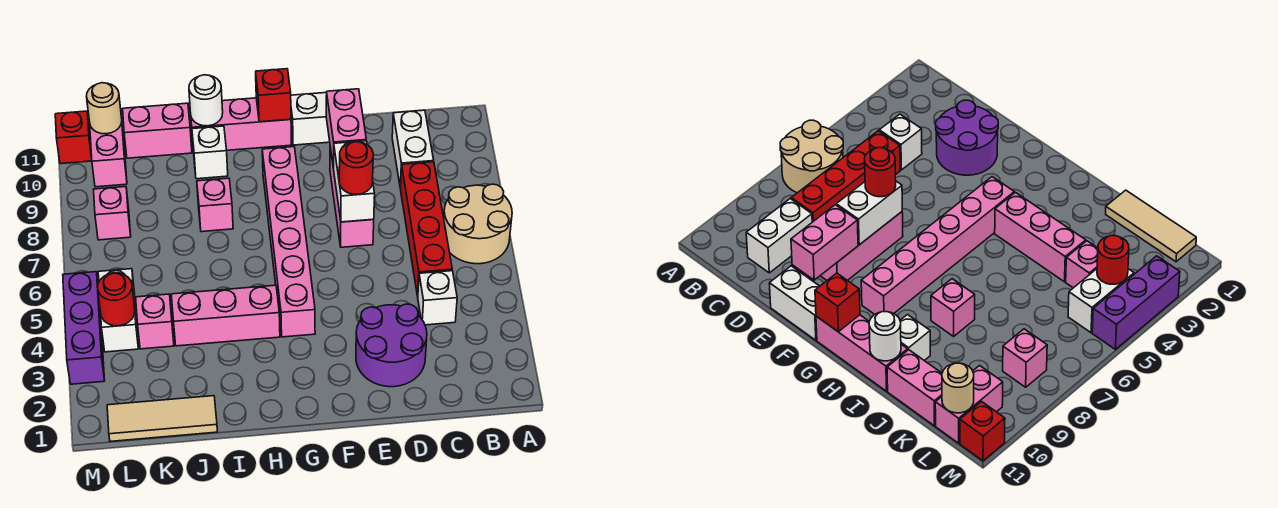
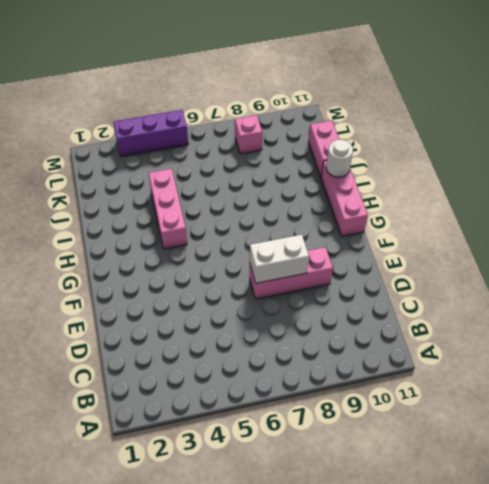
none -> tan round brick A6:B7 level 1
none -> white brick C4 level 1
none -> red brick C5:C8 level 1

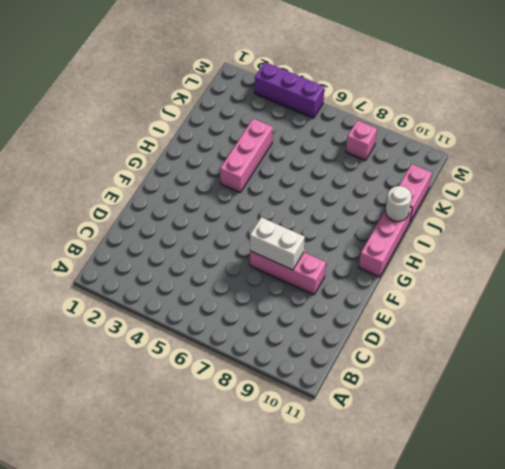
none -> tan round brick A6:B7 level 1
none -> white brick C4 level 1
none -> red brick C5:C8 level 1

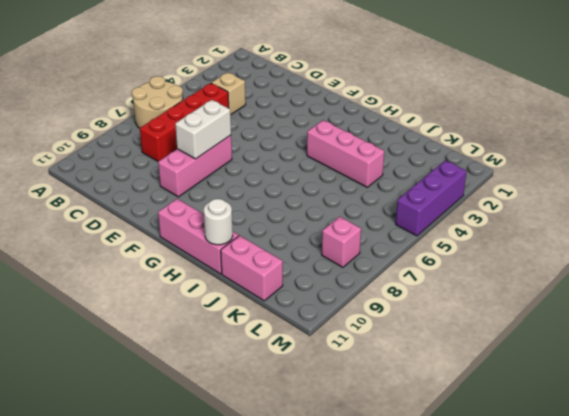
tan brick C4 level 1 -> white brick C4 level 1
none -> white brick C9:C10 level 1
none -> purple round brick D2:E3 level 1
none -> white brick E11:F11 level 1

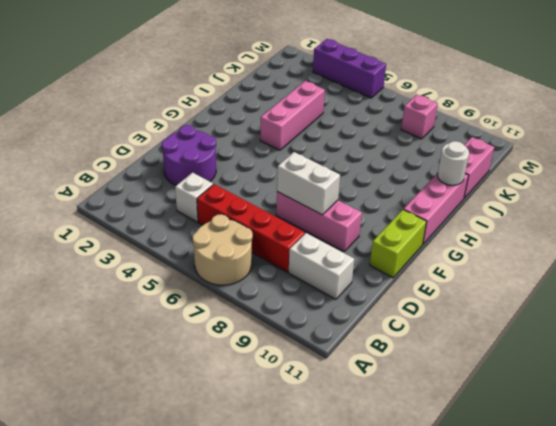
lime brick E11:F11 level 1 -> white brick E11:F11 level 1
none -> pink brick G4:G9 level 1
none -> pink brick I8 level 1
none -> white brick I10 level 1

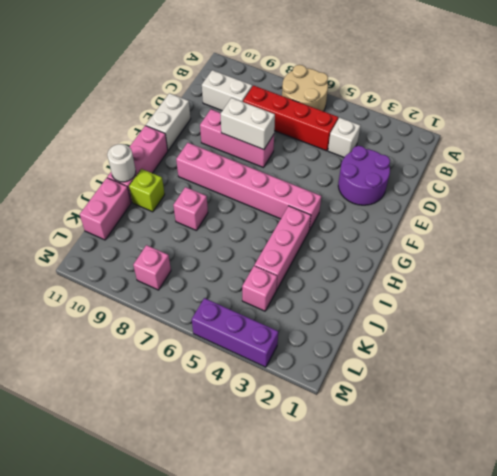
lime brick I10 level 1 -> white brick I10 level 1
none -> tan tile J1:L1 level 1
none -> white brick L4:L5 level 1
none -> pink brick L10:L11 level 1

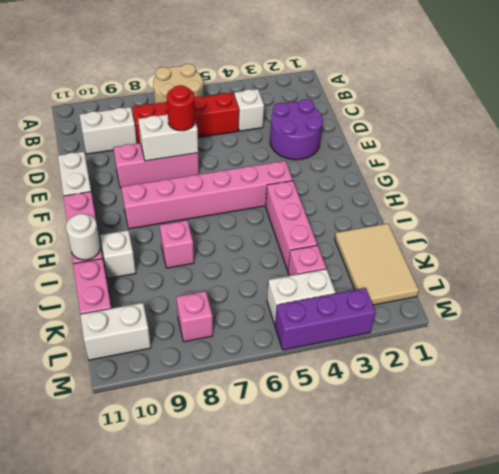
tan tile J1:L2 level 1 -> tan tile J1:L1 level 1
white brick L10:L11 level 1 -> pink brick L10:L11 level 1
none -> red brick M11 level 1
none -> pink brick E9:E10 level 2
none -> red brick G11 level 2

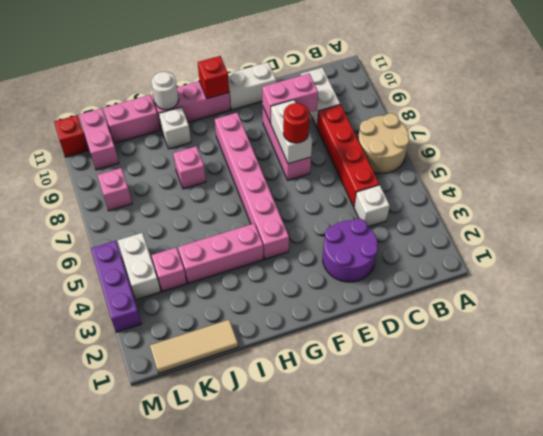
pink brick D9:E9 level 2 -> pink brick E9:E10 level 2
none -> red round brick L4 level 2
none -> tan round brick L11 level 2

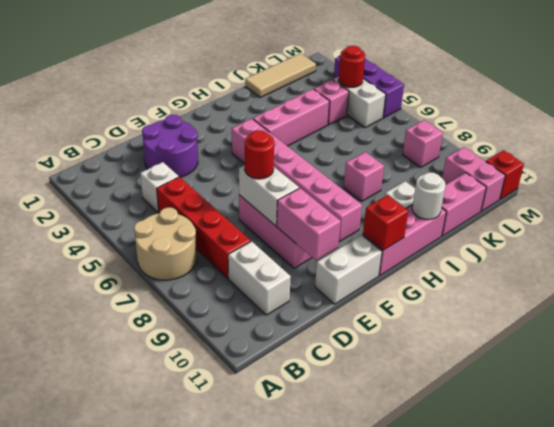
none -> tan round brick L11 level 2

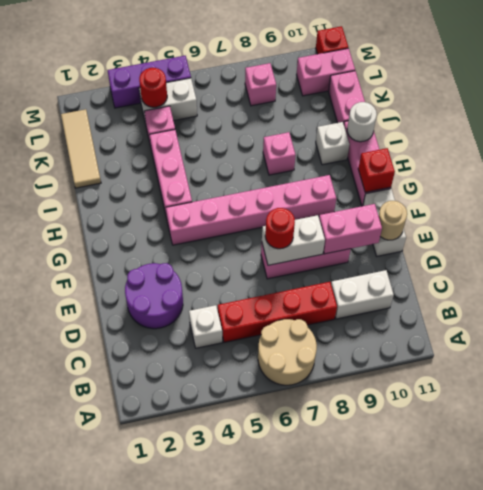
tan round brick E11 level 2 -> tan round brick L11 level 2

